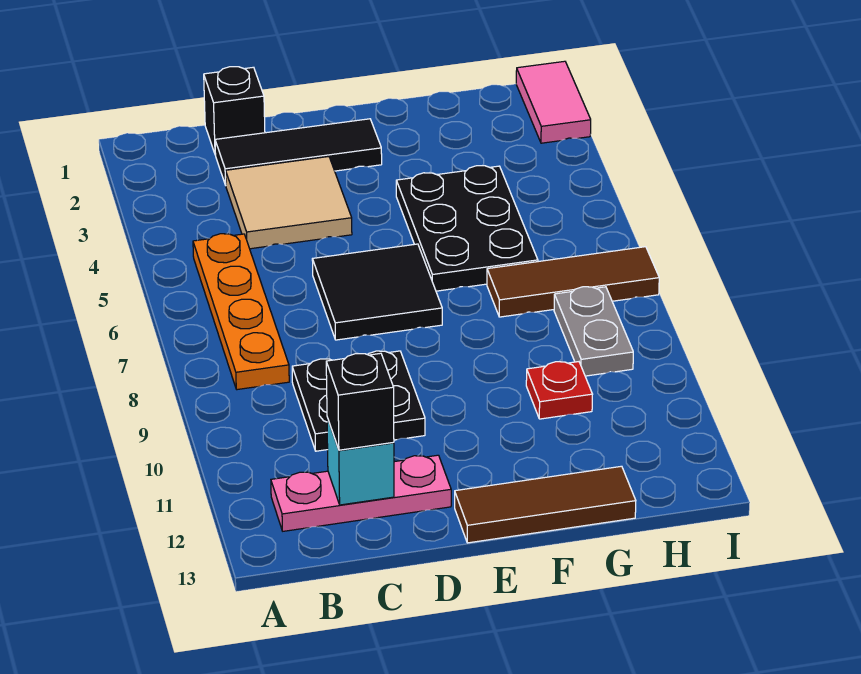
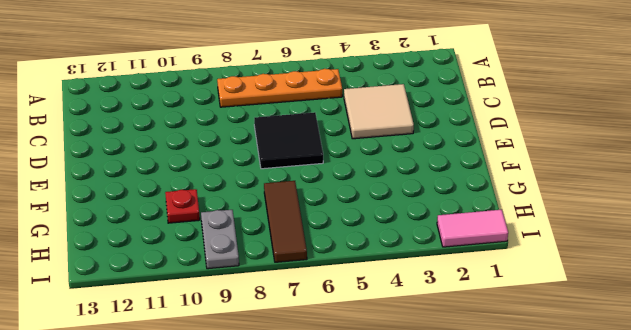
grey plate H9:I9 level 1 -> grey plate H8:H9 level 1
none -> pink plate B12:D12 level 1
none -> black brick C1 level 1
none -> black tile C2:E2 level 1

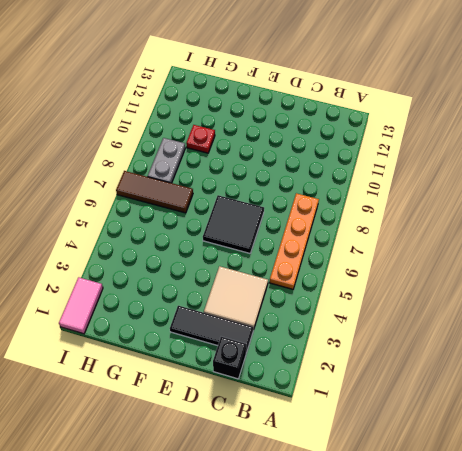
none -> pink plate B12:D12 level 1
none -> black plate C9:D10 level 1
none -> brown tile E13:G13 level 1

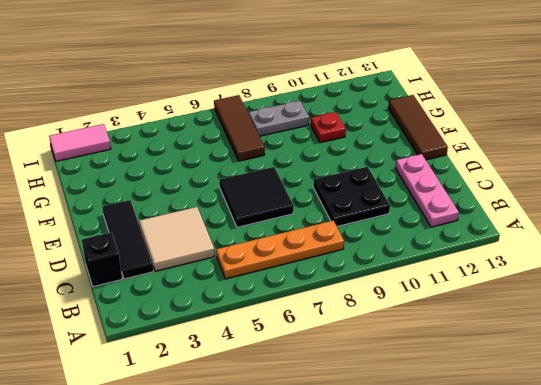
none -> black plate F4:G6 level 1
none -> cyan brick C12 level 2
none -> black brick C12 level 3

